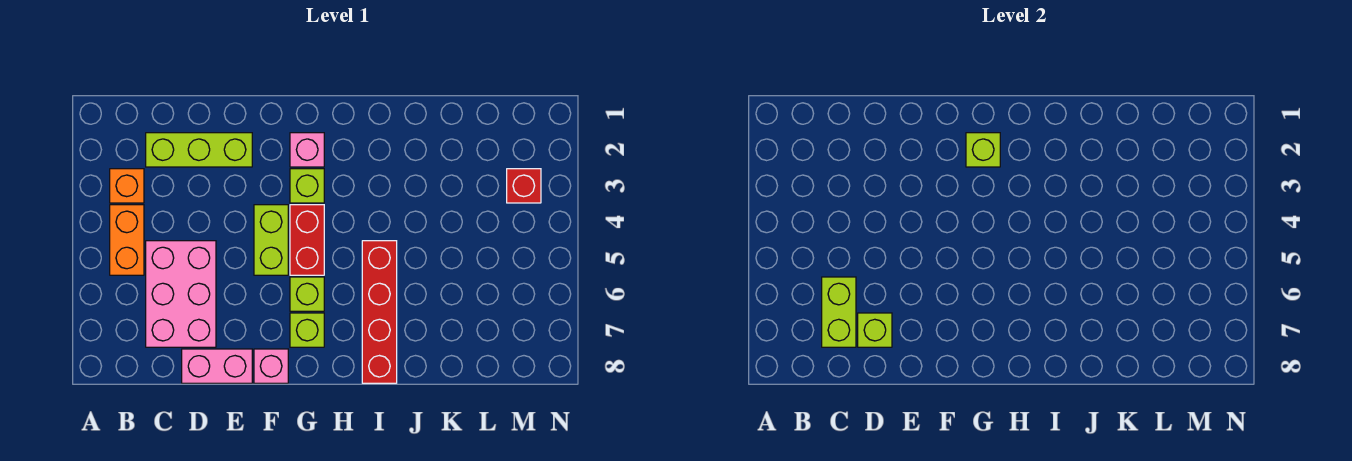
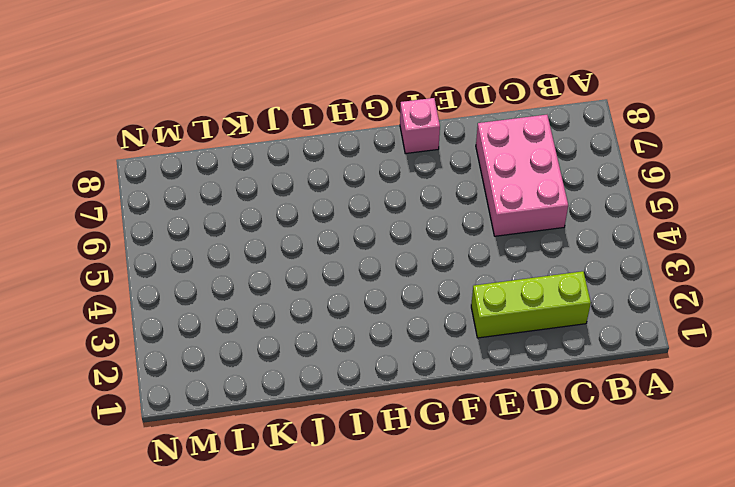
none -> orange brick B3 level 1
none -> orange brick B4:B5 level 1
none -> pink brick D8:E8 level 1

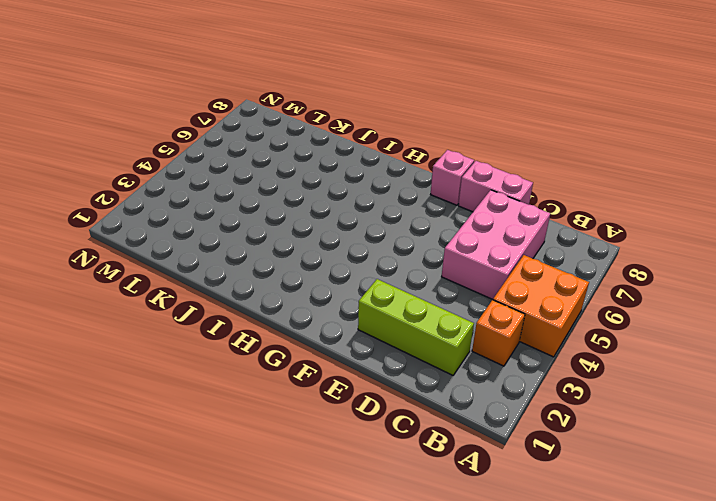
orange brick A4:B5 level 1 -> orange brick B4:B5 level 1
none -> lime brick F4:F5 level 1
none -> pink brick G2 level 1
none -> lime brick G3 level 1

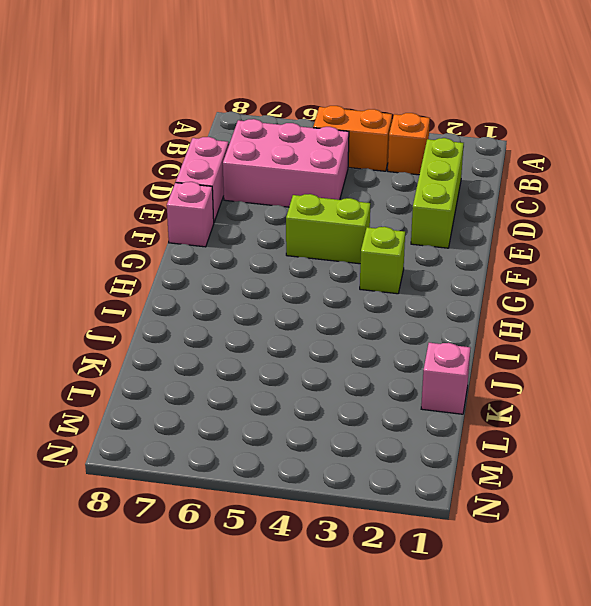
pink brick K1 level 1 -> pink brick G2 level 1
none -> red brick G4:G5 level 1
none -> lime brick G6 level 1
none -> lime brick G7 level 1

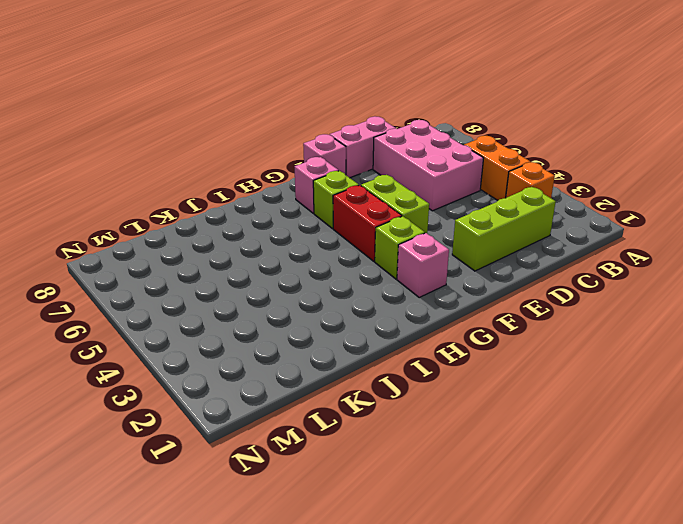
pink brick G7 level 1 -> lime brick G7 level 1
none -> red brick I5:I8 level 1
none -> red brick M3 level 1
none -> lime brick C6:C7 level 2

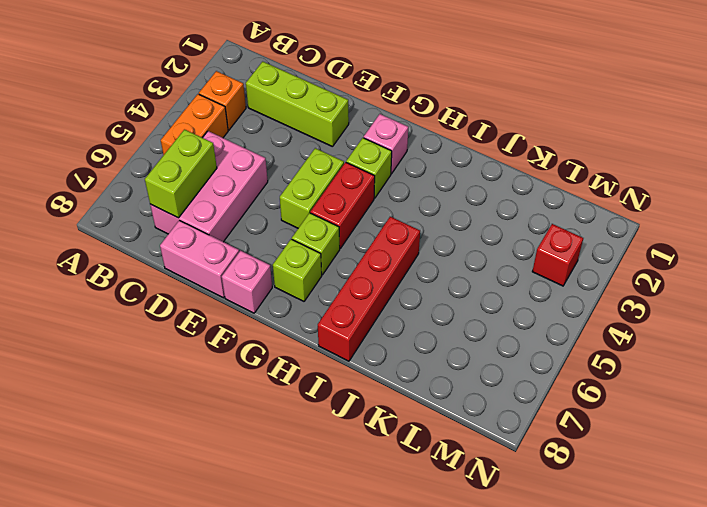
none -> lime brick D7 level 2
none -> lime brick G2 level 2

